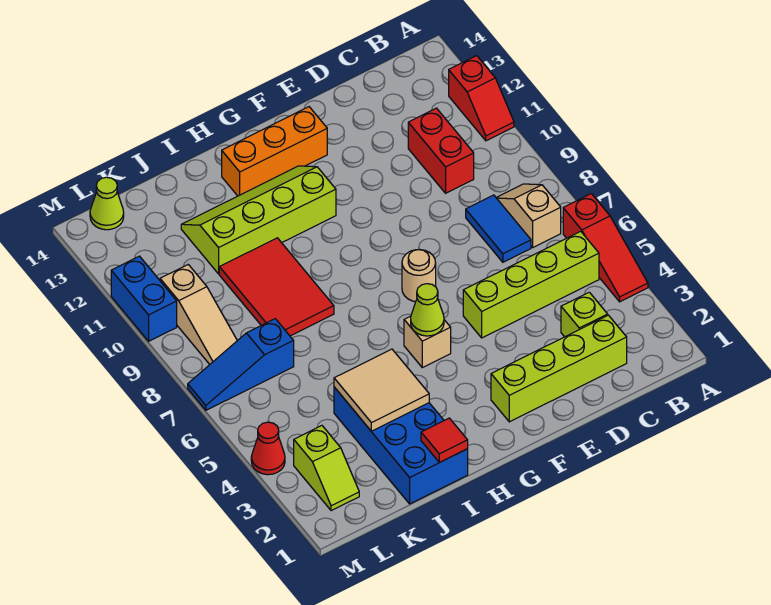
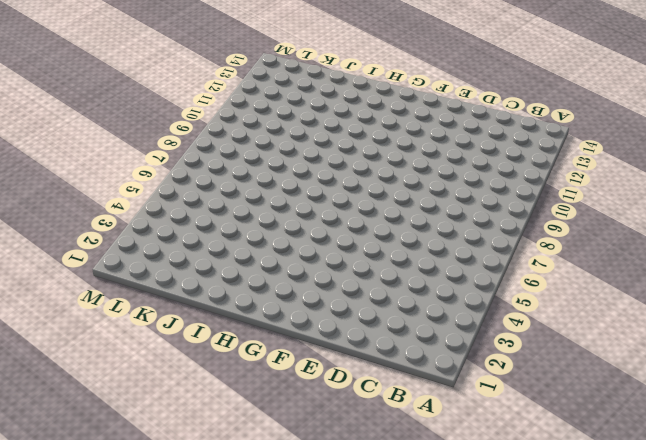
none -> red slope A4:A6 level 1 top 6
none -> red slope A11:A12 level 1 top 12
none -> lime brick B5:E5 level 1

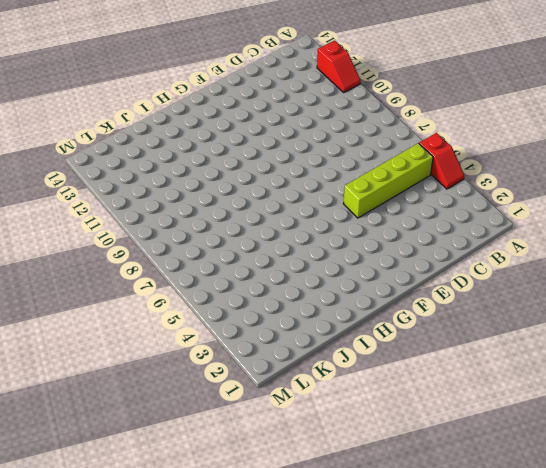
red slope A4:A5 level 1 top 5 -> red slope A4:A6 level 1 top 6
none -> tan slope B7:B8 level 1 top 7
none -> lime brick C2:F2 level 1
none -> lime brick C3 level 1

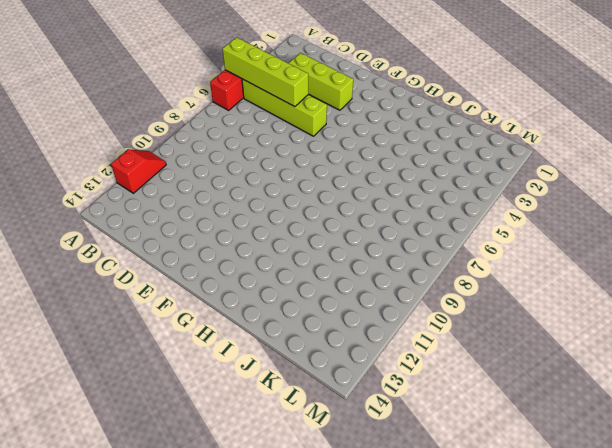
lime brick A5:D5 level 2 -> lime brick C2:F2 level 1
lime brick C3:E3 level 1 -> lime brick C3 level 1
none -> tan slope B7:B8 level 1 top 7
none -> blue tile C7:C8 level 1
none -> red brick C10:C11 level 1

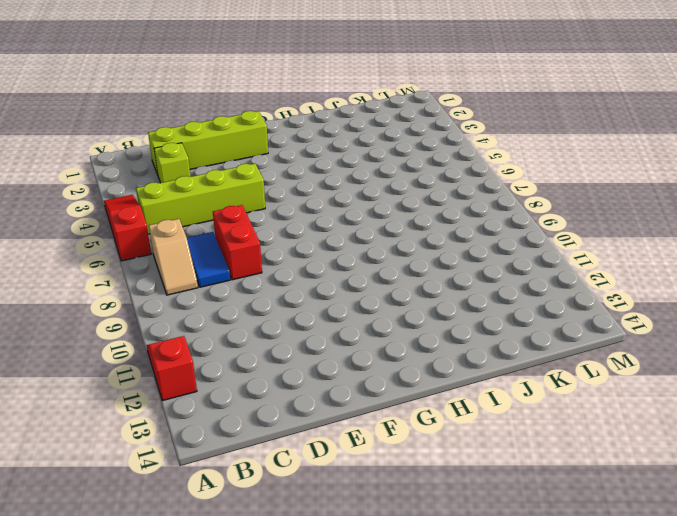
red brick D7:D8 level 1 -> red brick C10:C11 level 1
none -> tan round brick F7 level 1
none -> orange brick F13:H13 level 1
none -> tan brick G5 level 1

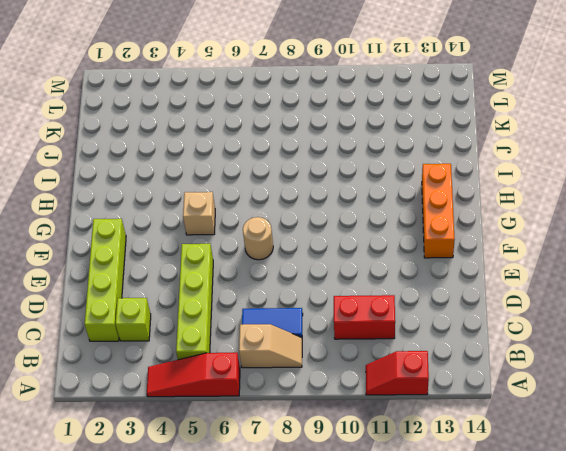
none -> lime slope G11:J12 level 1 top 11
none -> blue brick I1:J4 level 1
none -> red tile I8:J10 level 1

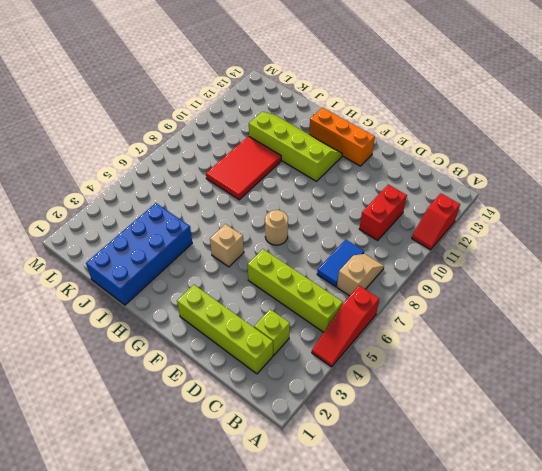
none -> blue slope K7:M7 level 1 top K
none -> lime slope L2:L3 level 1 top 3
none -> tan slope L8:L10 level 1 top 10

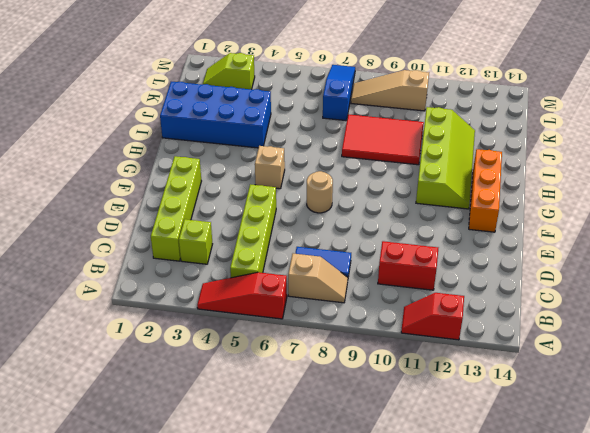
none -> lime cone L14 level 1
none -> red cone M4 level 1
none -> blue brick M10:M11 level 1

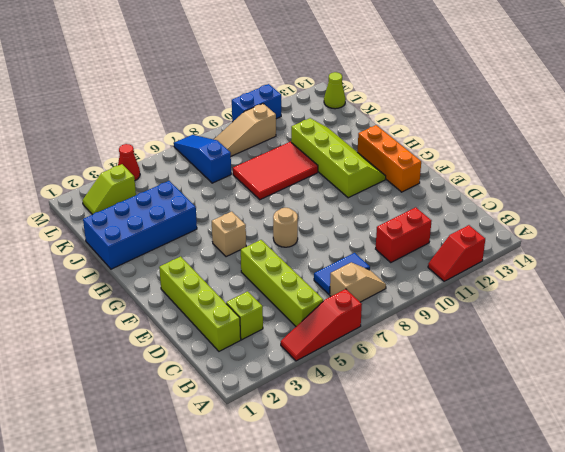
none -> lime cone G5 level 2
none -> red tile I1 level 2
none -> tan tile I3:J4 level 2

